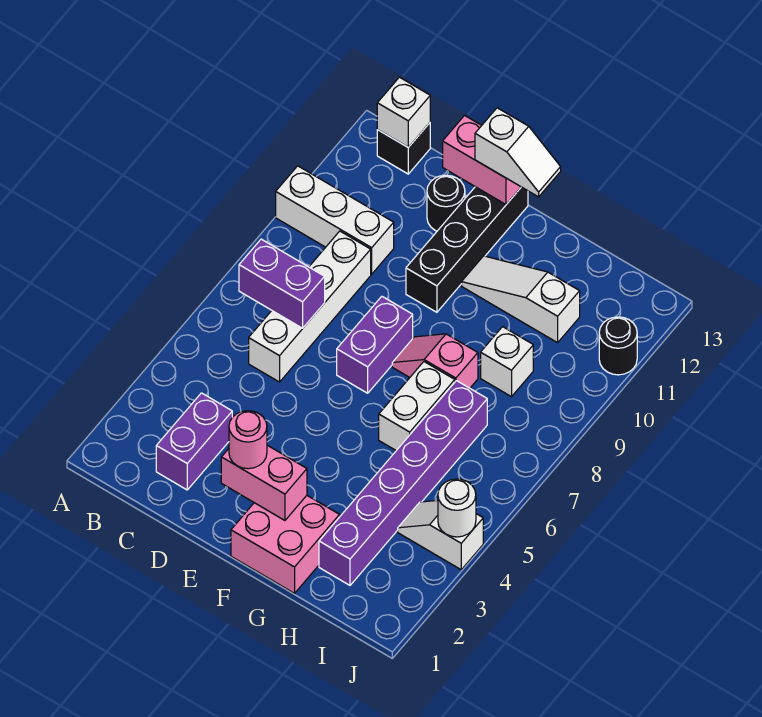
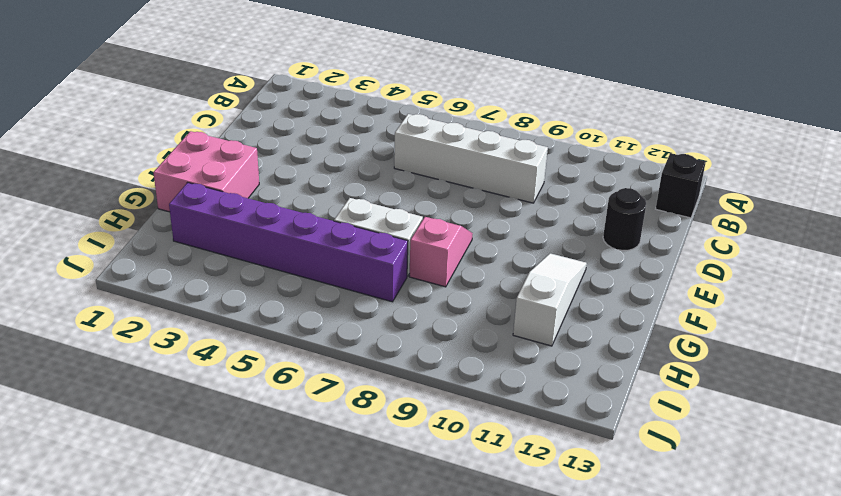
none -> white brick A10:C10 level 1
none -> purple brick C2:C3 level 1
none -> purple brick E7:E8 level 1

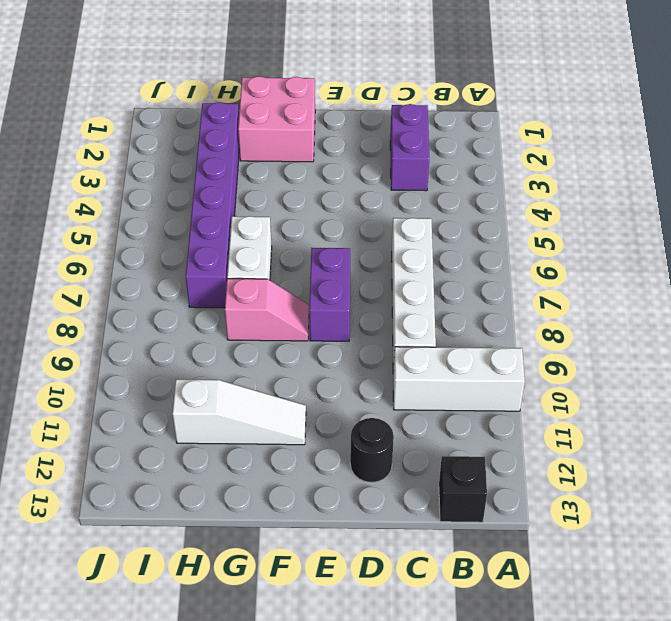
none -> black brick E10:E13 level 1
none -> white brick H9 level 1
none -> white slope I4:J4 level 1 top J

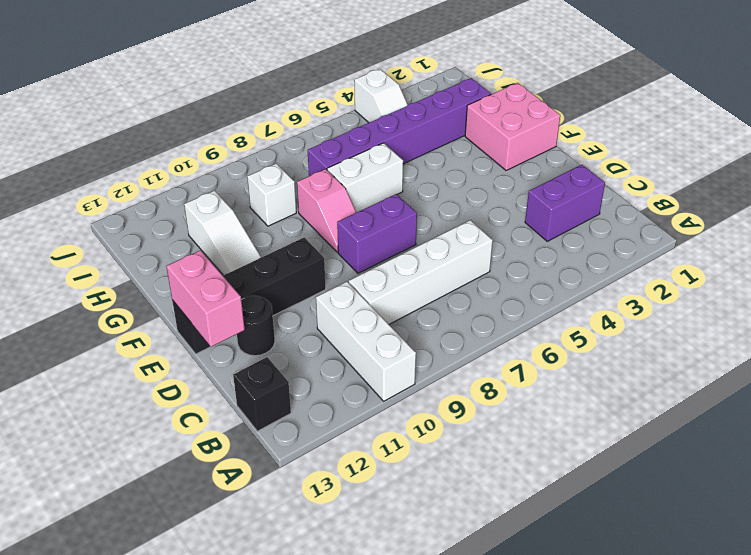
none -> black round brick J11 level 1
none -> purple brick B7:C7 level 2
none -> white brick B13 level 2

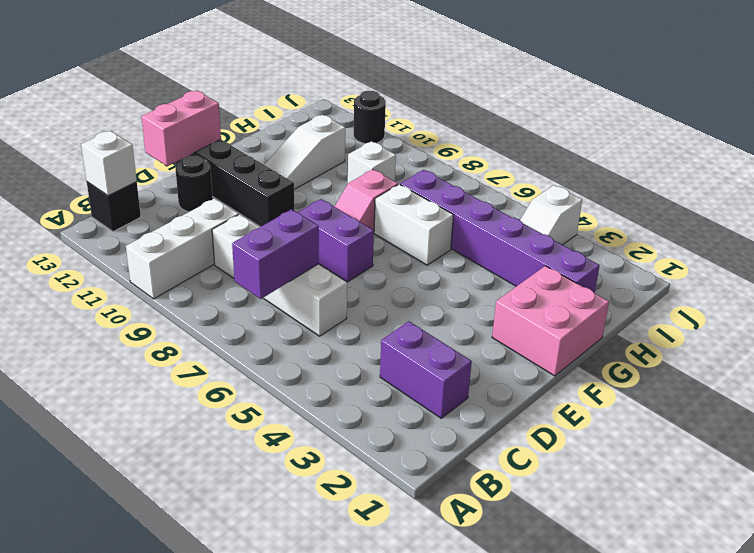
none -> pink brick E2:F2 level 2
none -> white round brick J4 level 2
none -> pink round brick E2 level 3

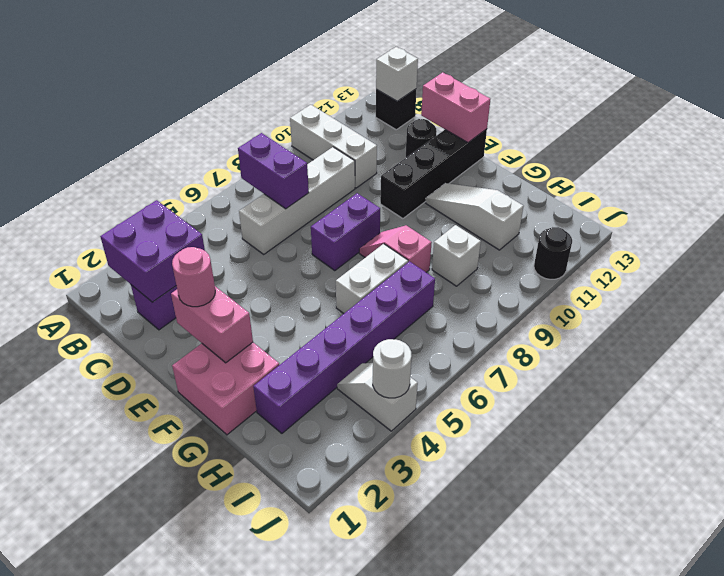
purple brick B2:C3 level 2 -> none
none -> white slope E13:F13 level 3 top E

